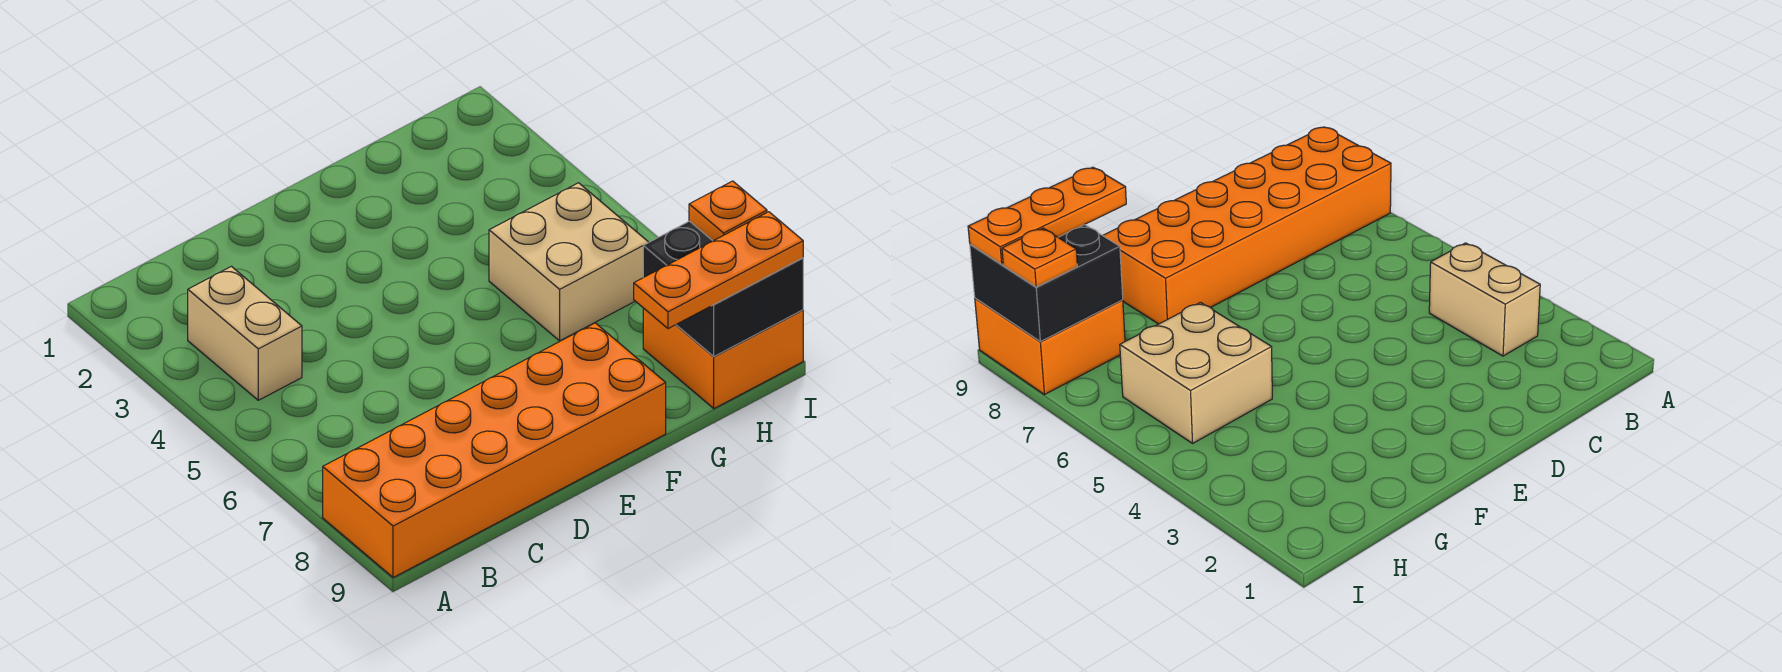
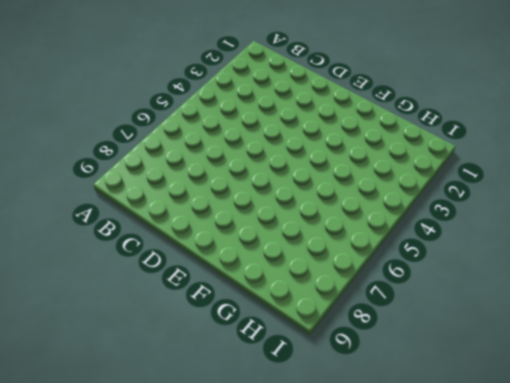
none -> orange brick A8:F9 level 1
none -> tan brick B3:B4 level 1

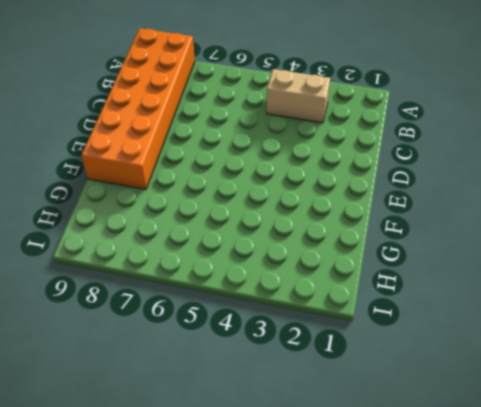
none -> tan brick G5:H6 level 1
none -> orange brick H8:I9 level 1

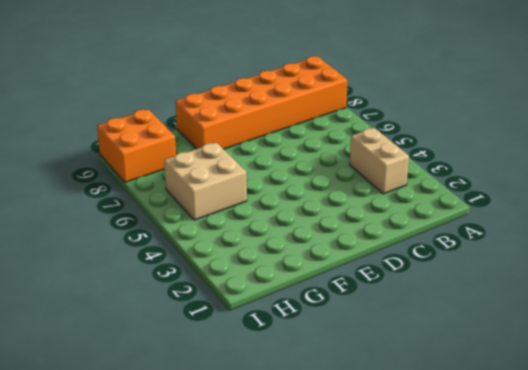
none -> black brick H8:I9 level 2
none -> orange plate G9:I9 level 3

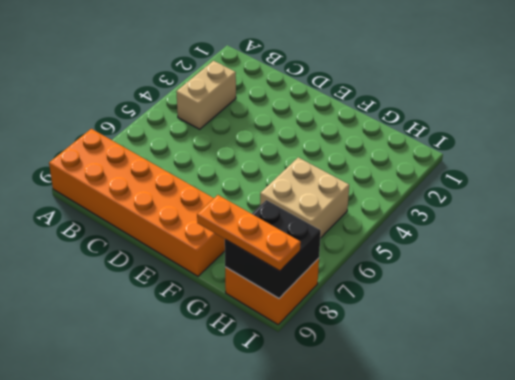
none -> orange plate I8 level 3

